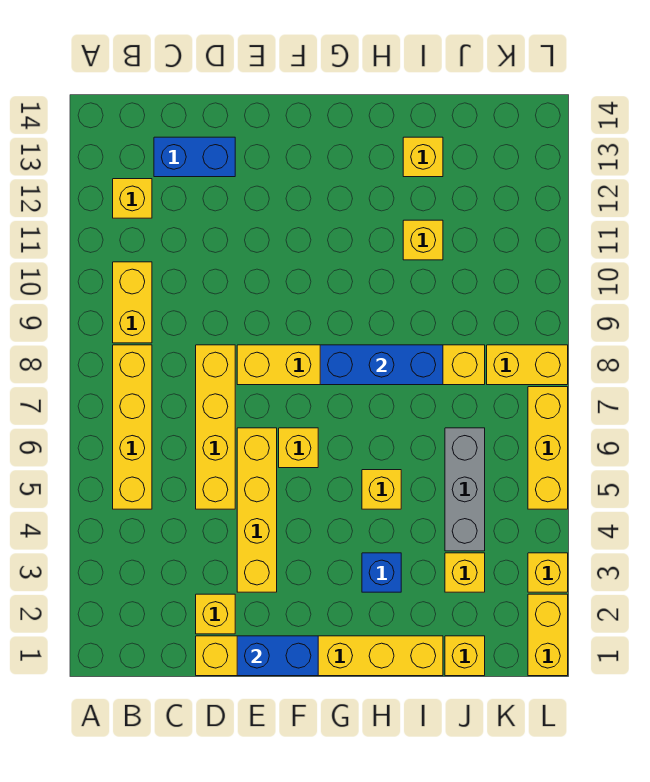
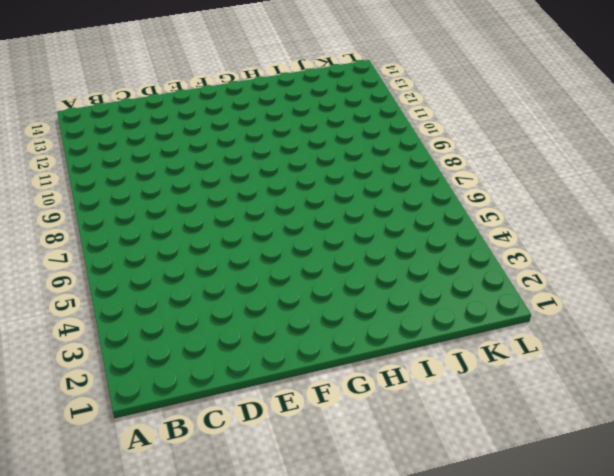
none -> yellow brick B5:B8 level 1
none -> yellow brick B9:B10 level 1
none -> yellow brick B12 level 1

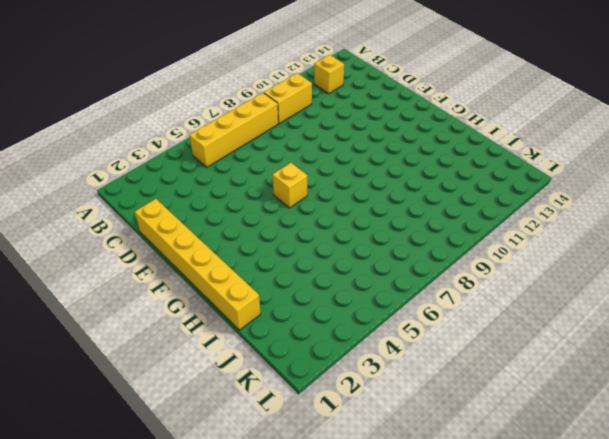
none -> blue brick C13:D13 level 1
none -> yellow brick D2 level 1
none -> yellow brick D5:D8 level 1

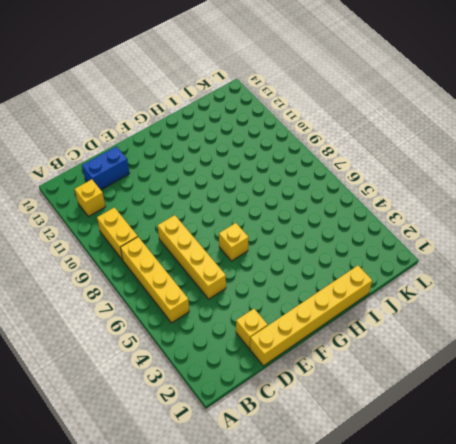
none -> yellow brick E3:E6 level 1
none -> yellow brick E8:J8 level 1
none -> blue brick H3 level 1

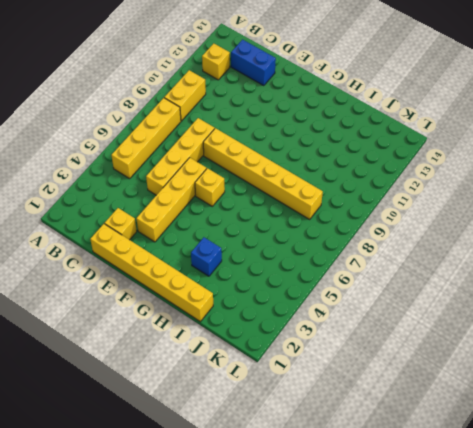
none -> yellow brick H5 level 1
none -> yellow brick I11 level 1
none -> yellow brick I13 level 1

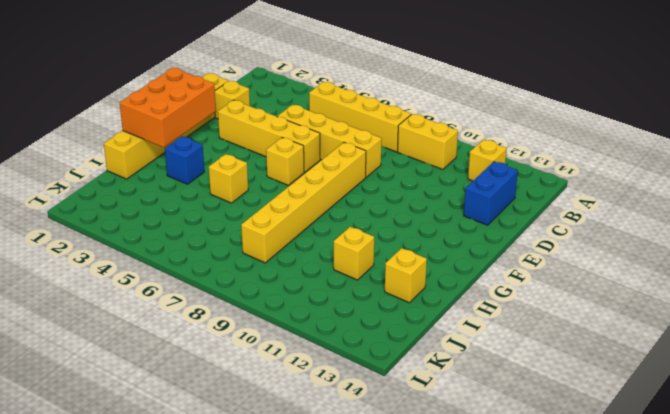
orange brick F1:H2 level 2 -> blue brick E1:F1 level 2
none -> yellow brick J1 level 1
none -> yellow brick J3 level 1
none -> grey brick J4:J6 level 1

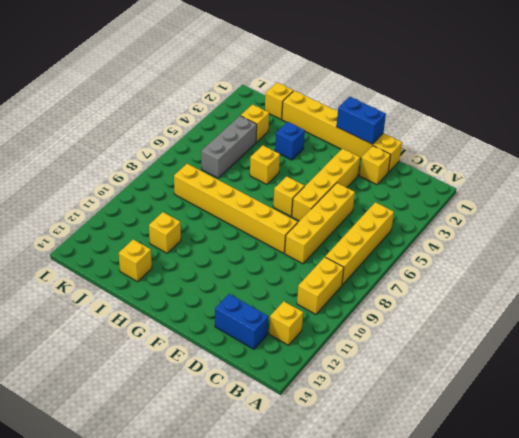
none -> yellow brick K8:L8 level 1
none -> yellow brick L1:L2 level 1
none -> yellow brick L3 level 1

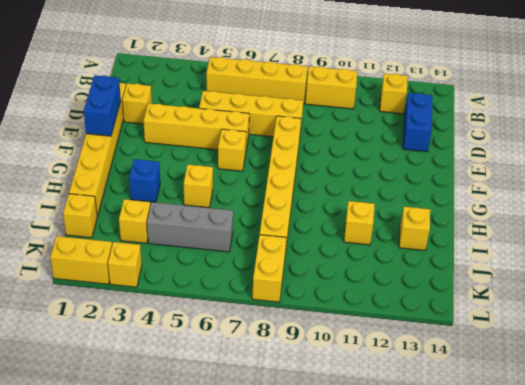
none -> yellow brick L5:L7 level 1
none -> blue brick G8:I8 level 2

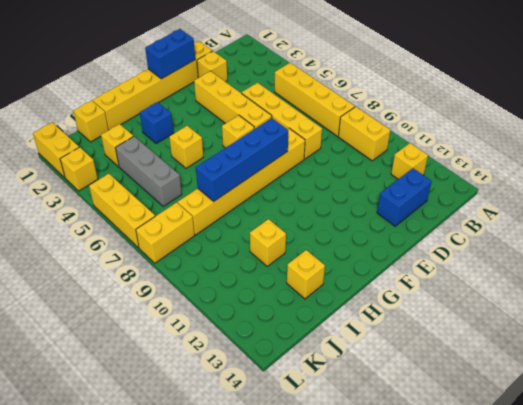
blue brick F8:I8 level 2 -> blue brick G8:I8 level 2

